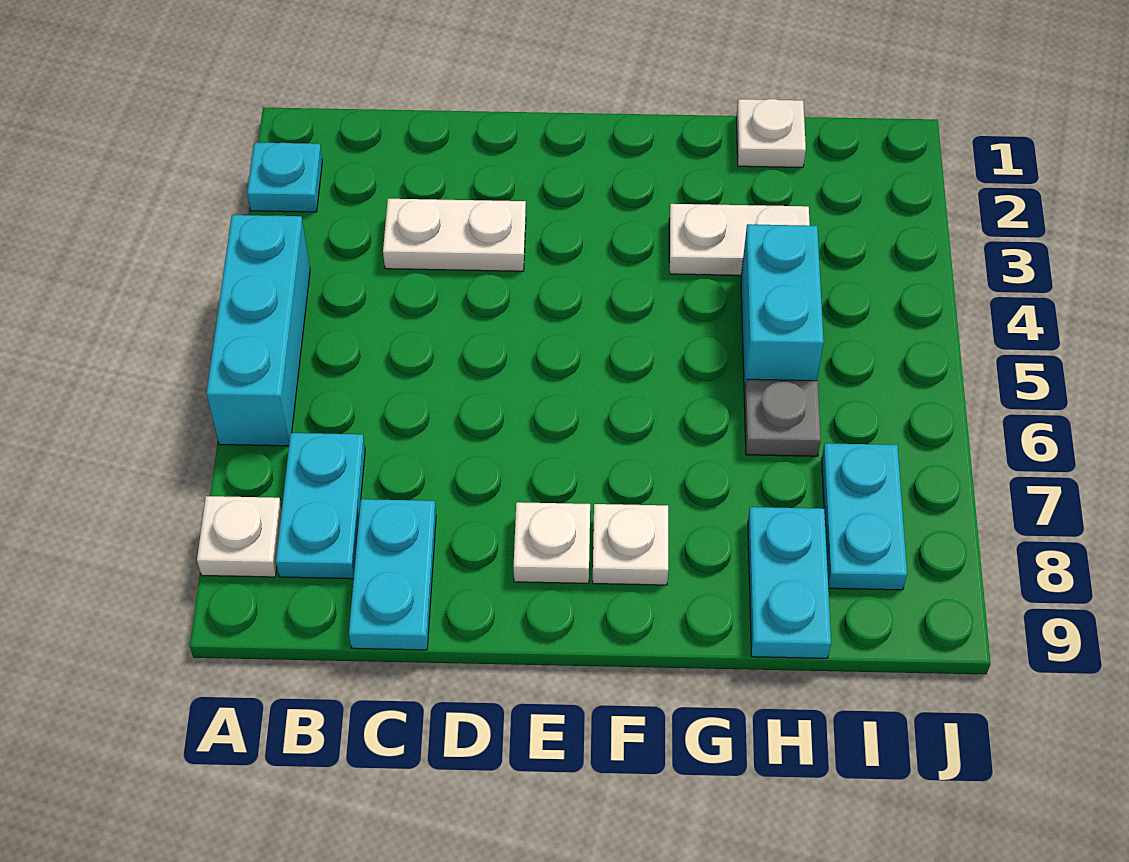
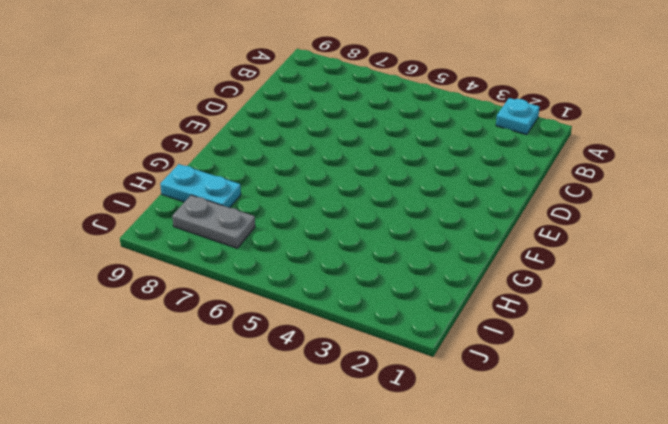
grey plate I7:I8 level 1 -> cyan plate I7:I8 level 1
none -> cyan brick A4:A6 level 1
none -> white plate A8 level 1
none -> cyan plate B7:B8 level 1

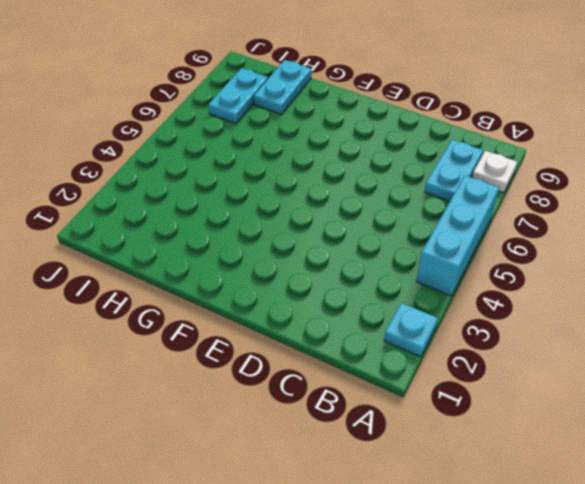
none -> white plate C3:D3 level 1
none -> cyan plate C8:C9 level 1
none -> white plate E8 level 1

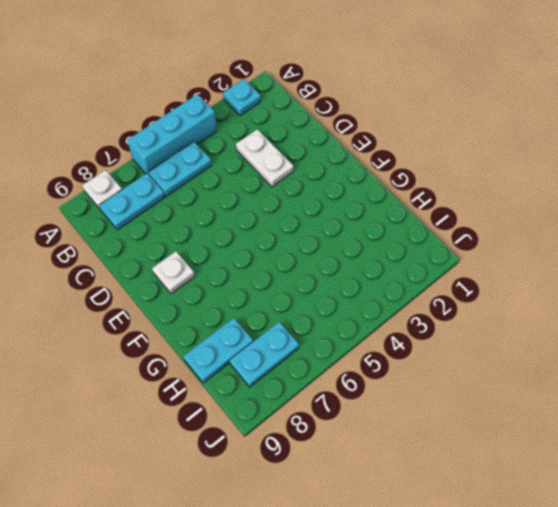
cyan plate B5:B6 level 1 -> cyan plate C8:C9 level 1
none -> white plate F8 level 1
none -> white plate G3:H3 level 1
none -> white plate H1 level 1

